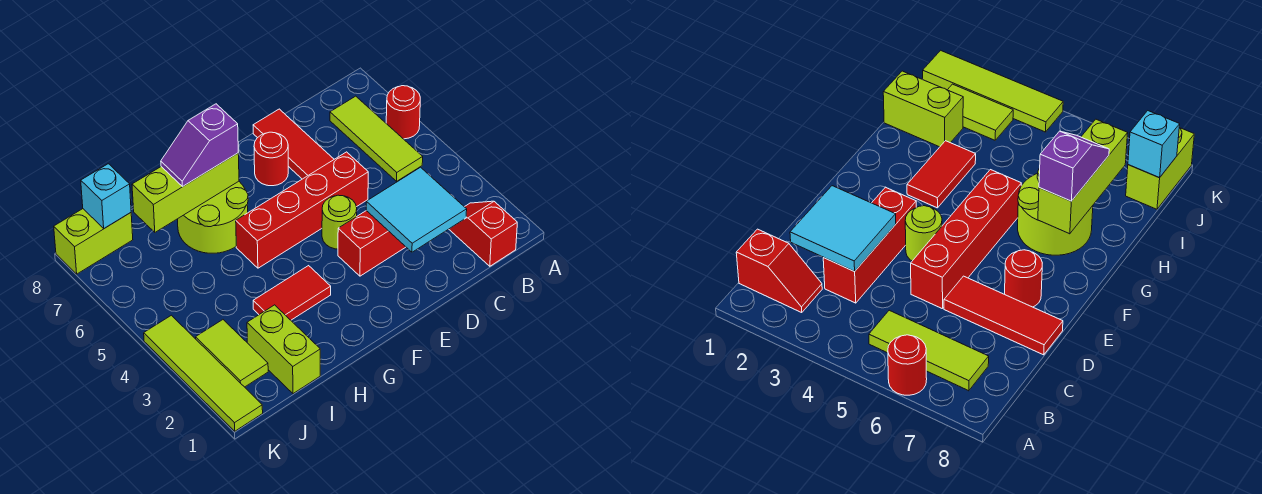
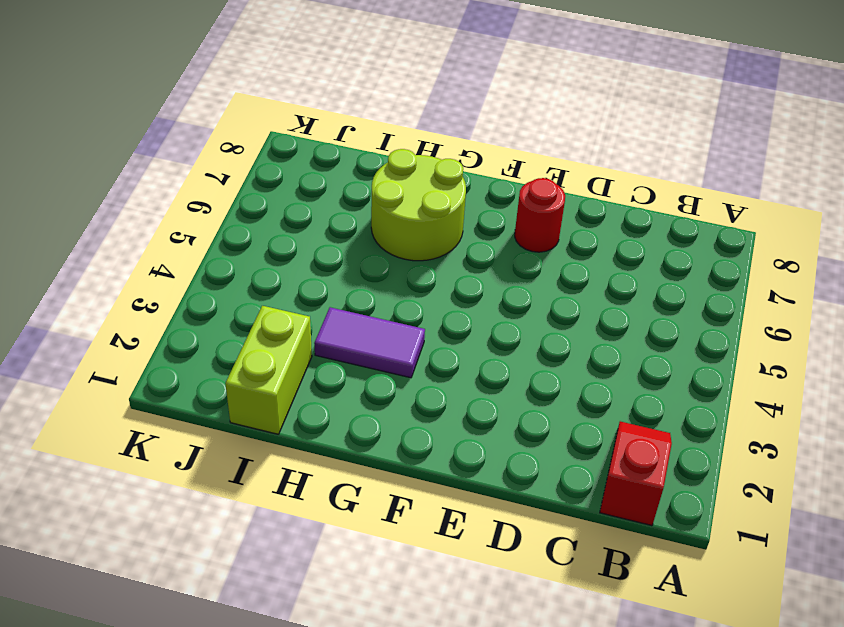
purple tile G3:H3 level 1 -> red tile G3:H3 level 1
none -> red round brick A6 level 1
none -> lime tile B5:B7 level 1
none -> red brick C3:E3 level 1

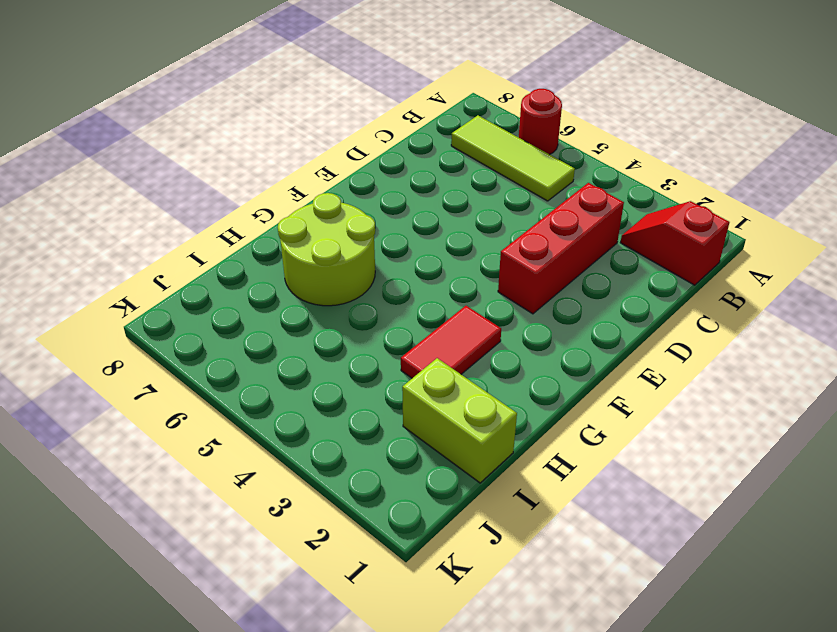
none -> red brick D5:G5 level 1
none -> red tile D6:D8 level 1
none -> lime round brick E4 level 1

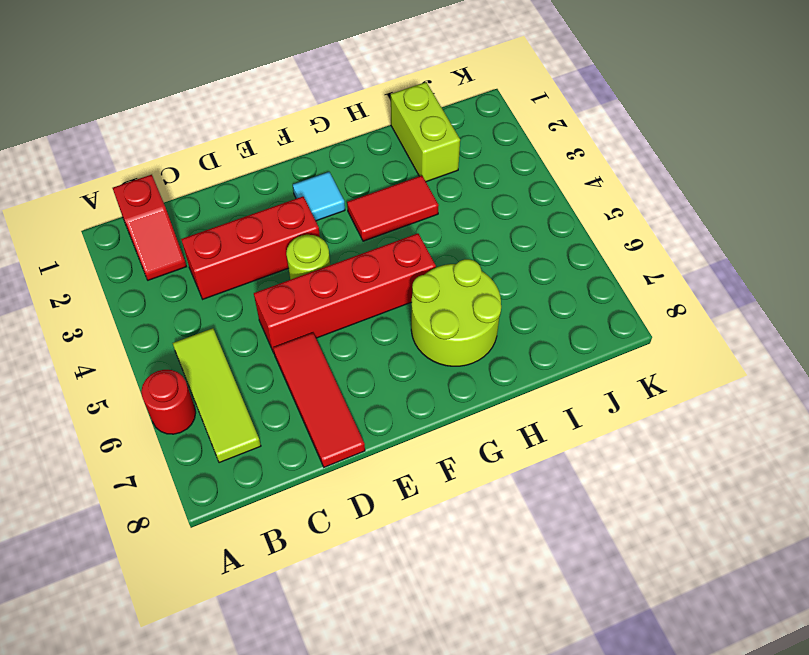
cyan tile F2 level 1 -> none
none -> red round brick E7 level 1
none -> lime tile J2:J3 level 1
none -> lime brick J8:K8 level 1

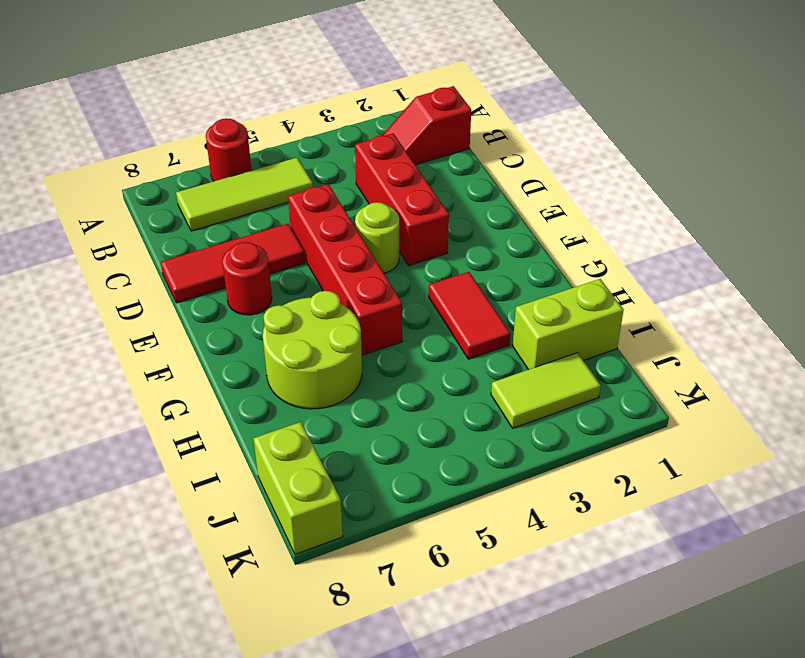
none -> lime tile K1:K4 level 1
none -> cyan tile C2:D3 level 2
none -> lime brick G7:I7 level 2

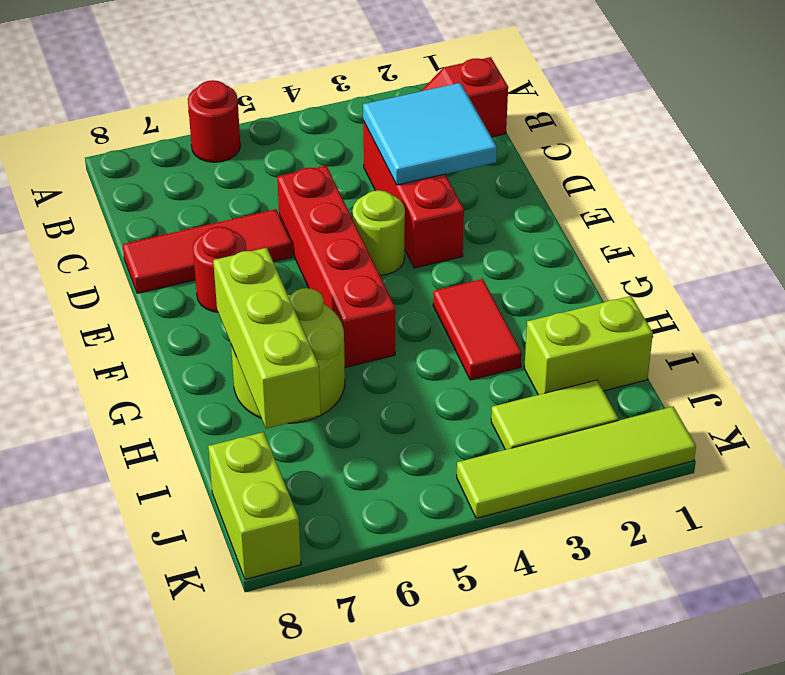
none -> lime tile B5:B7 level 1
none -> cyan brick J8 level 2
none -> purple slope G7:H7 level 3 top G

